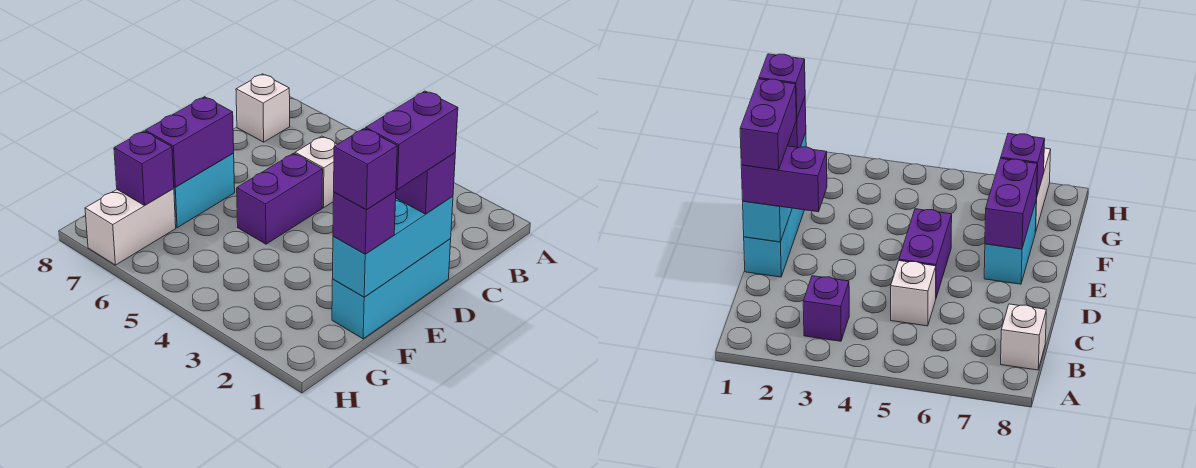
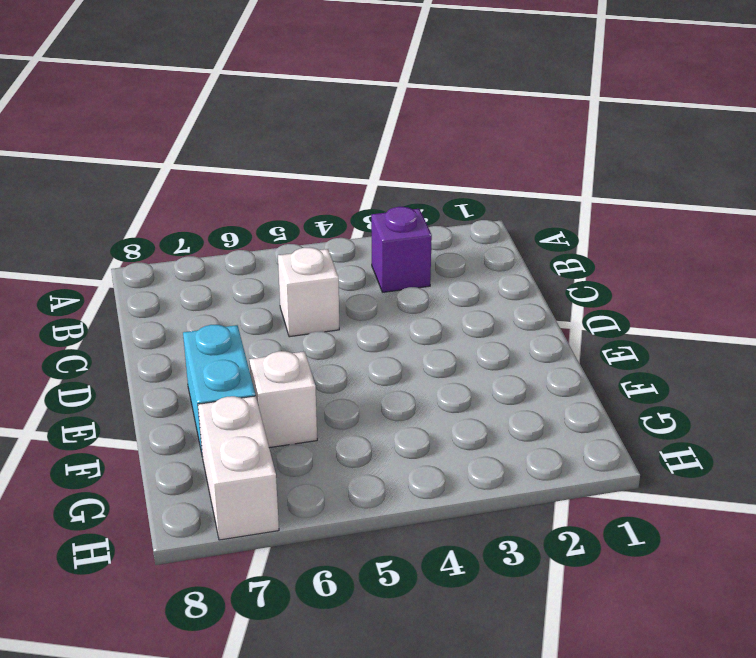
white brick F6 level 1 -> white brick B8 level 1
none -> cyan brick D1:F1 level 1
none -> purple brick D5:E5 level 1
none -> cyan brick D1:F1 level 2

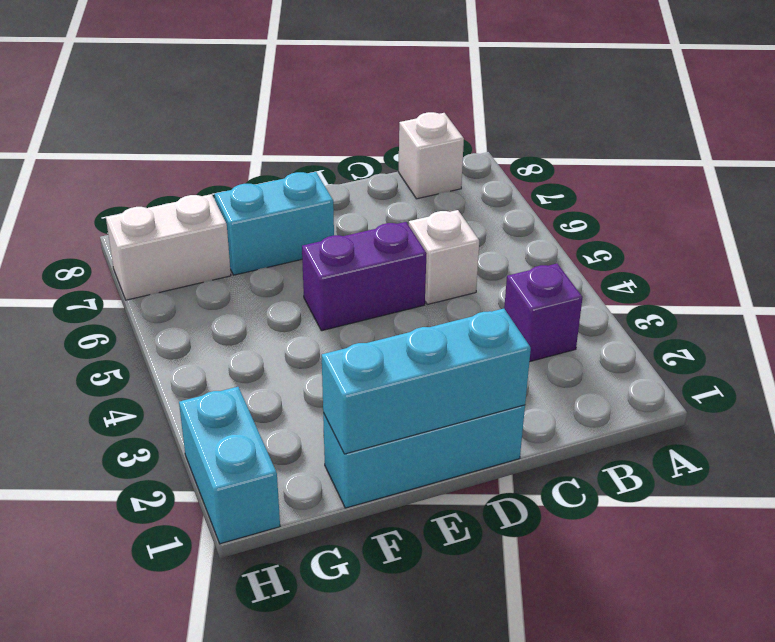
cyan brick H1:H2 level 1 -> none
none -> purple brick E7:F7 level 2
none -> purple brick G7 level 2
none -> purple brick D1:D2 level 3

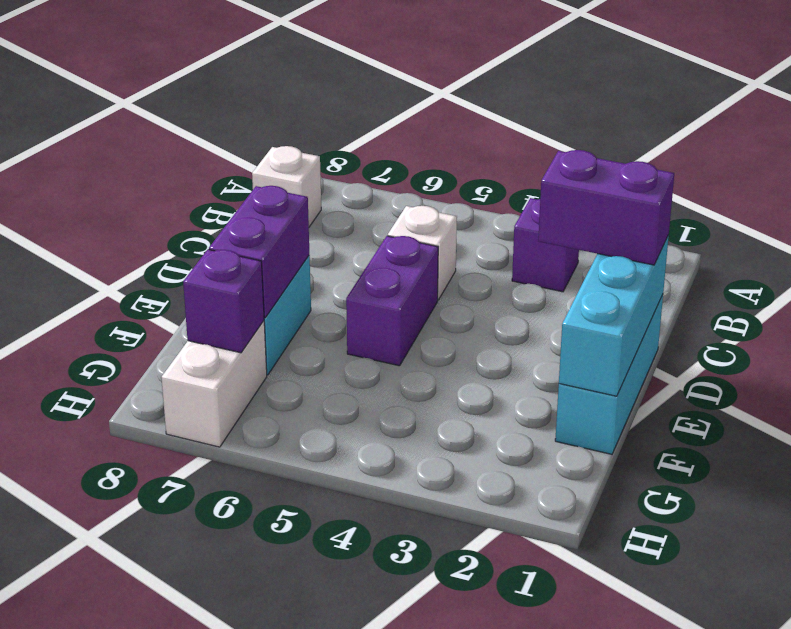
none -> purple brick F1 level 3
none -> purple brick D1:E1 level 4
none -> purple brick F1 level 4

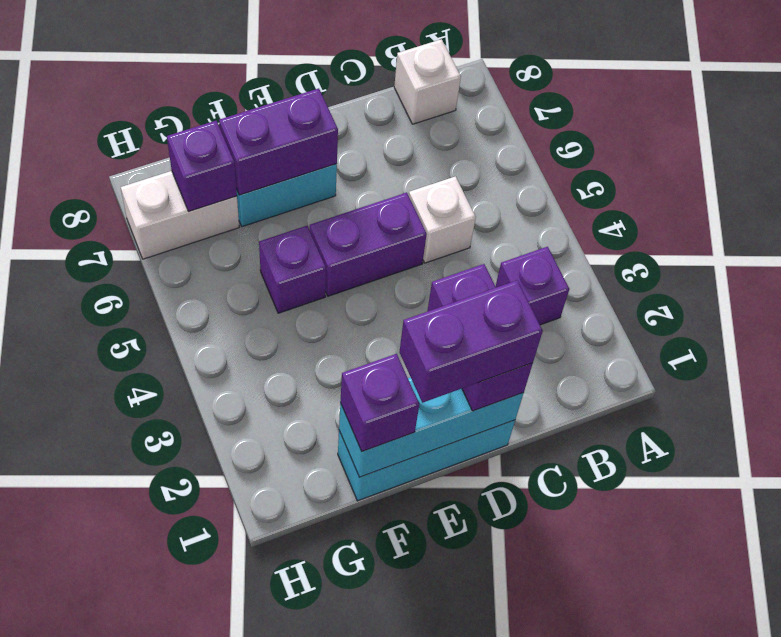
purple brick F5 level 1 -> purple brick F1 level 4

